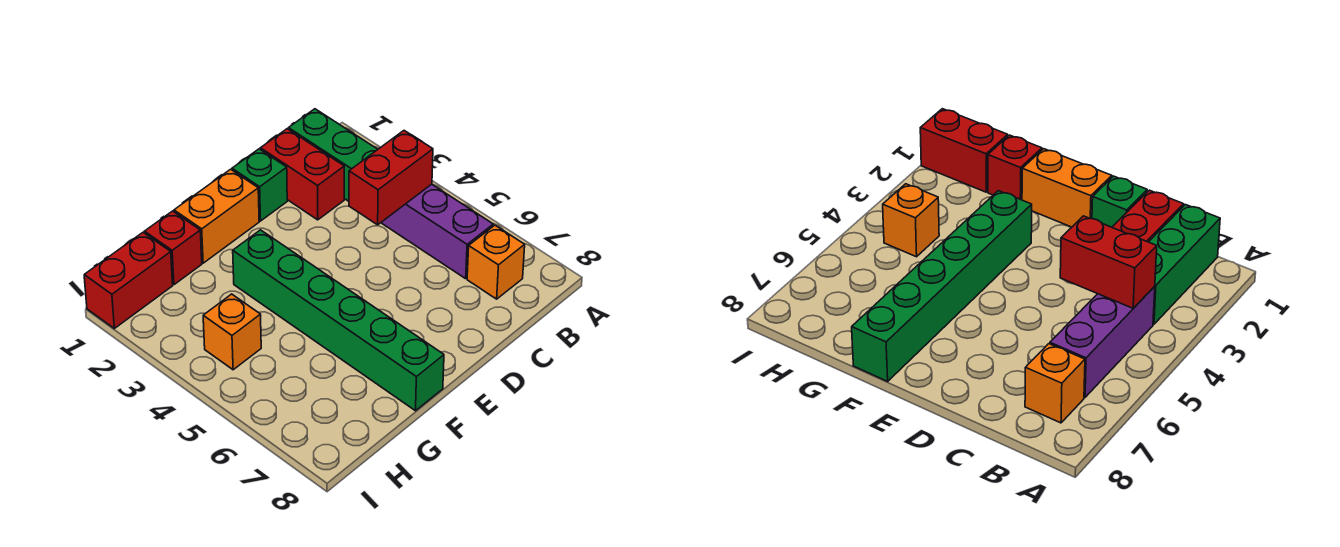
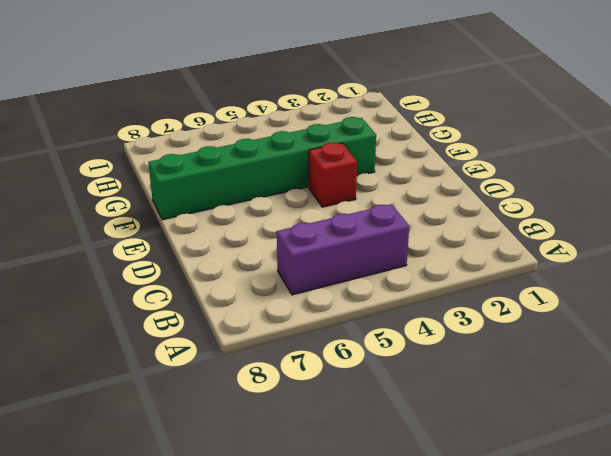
red brick E4 level 1 -> red brick G1 level 1
none -> green brick B1:B3 level 1
none -> orange brick B7 level 1

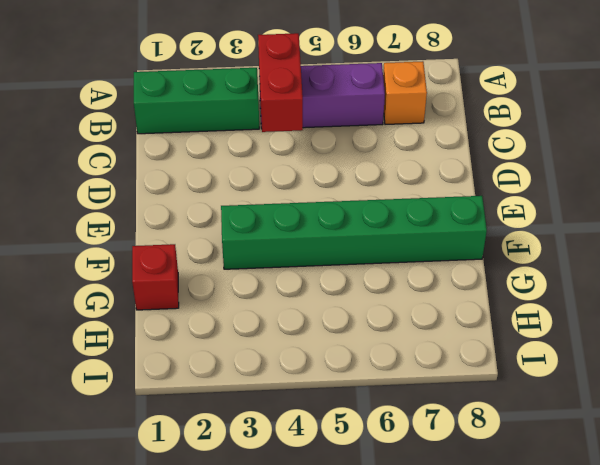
none -> red brick C1:C2 level 1
none -> green brick D1 level 1

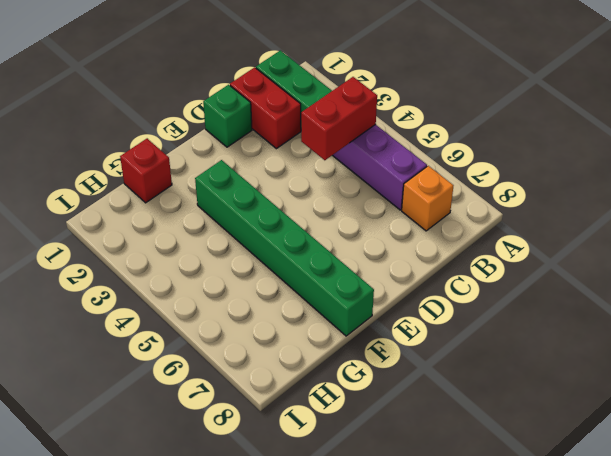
none -> orange brick E1:F1 level 1
none -> red brick H1:I1 level 1

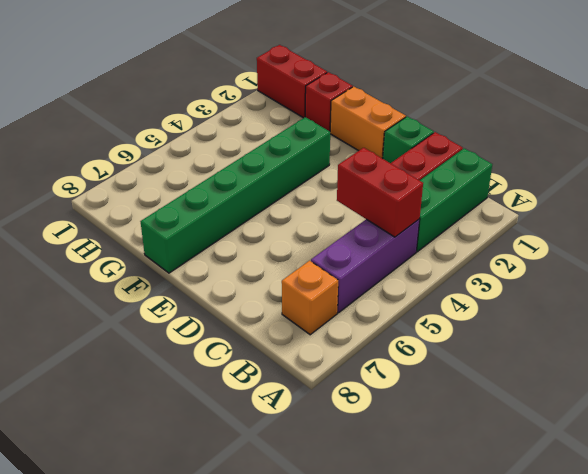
none -> orange brick H4 level 1

